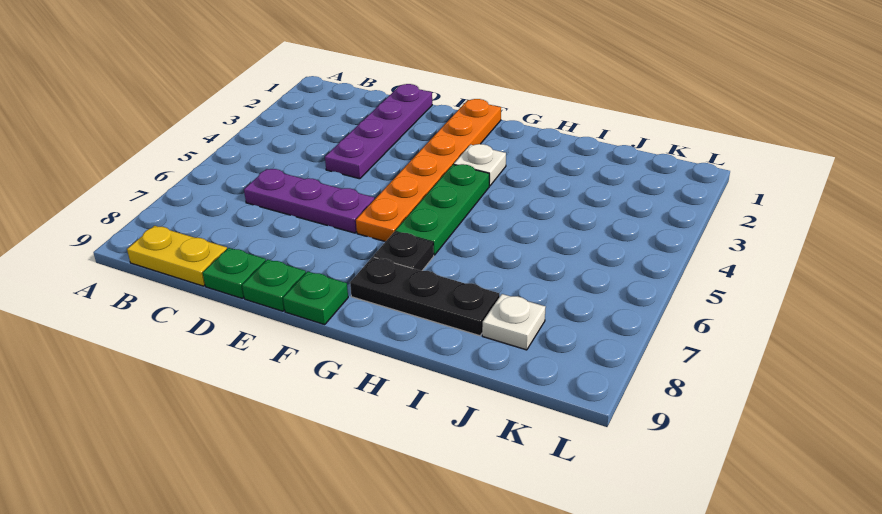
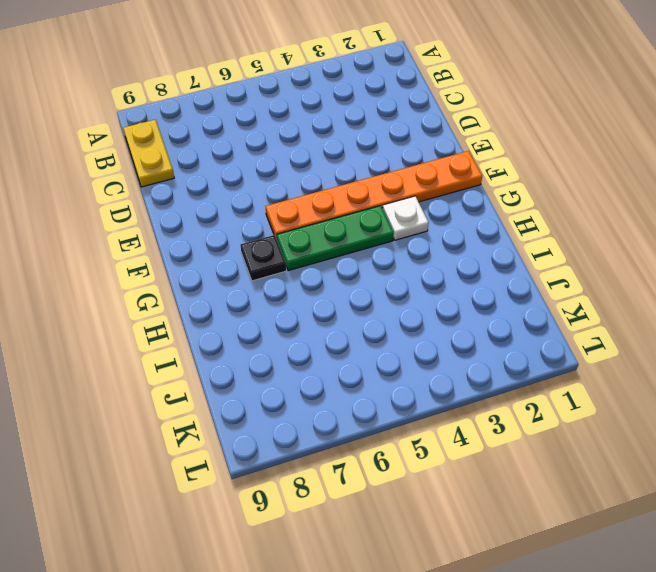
none -> purple plate C6:E6 level 1
none -> purple plate D1:D4 level 1
none -> green plate D9 level 1

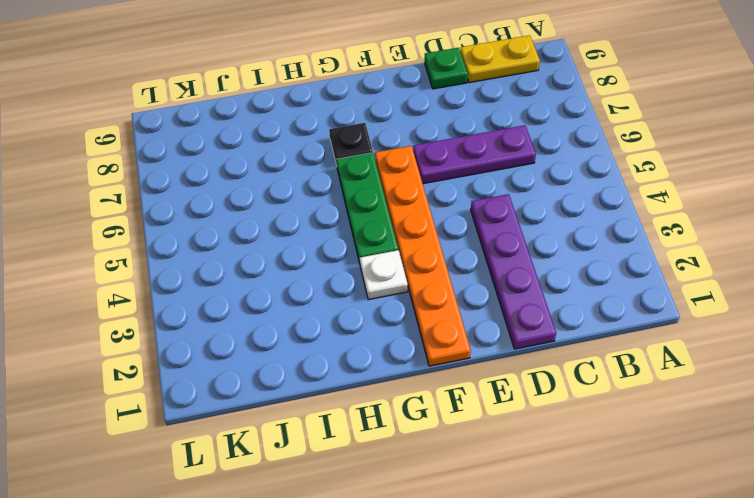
none -> green plate E9 level 1
none -> green plate F9 level 1
none -> black plate G8:I8 level 1

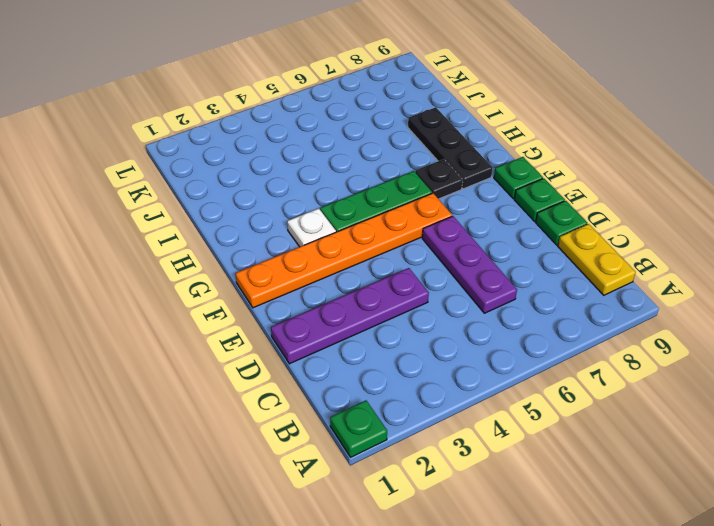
green plate A1 level 1 -> none
none -> white plate J8 level 1

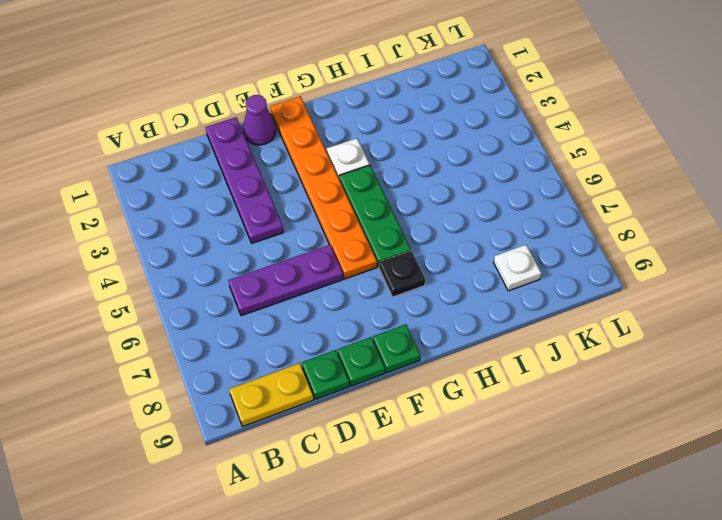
purple cone E1 level 1 -> none
none -> black plate G8:I8 level 1

